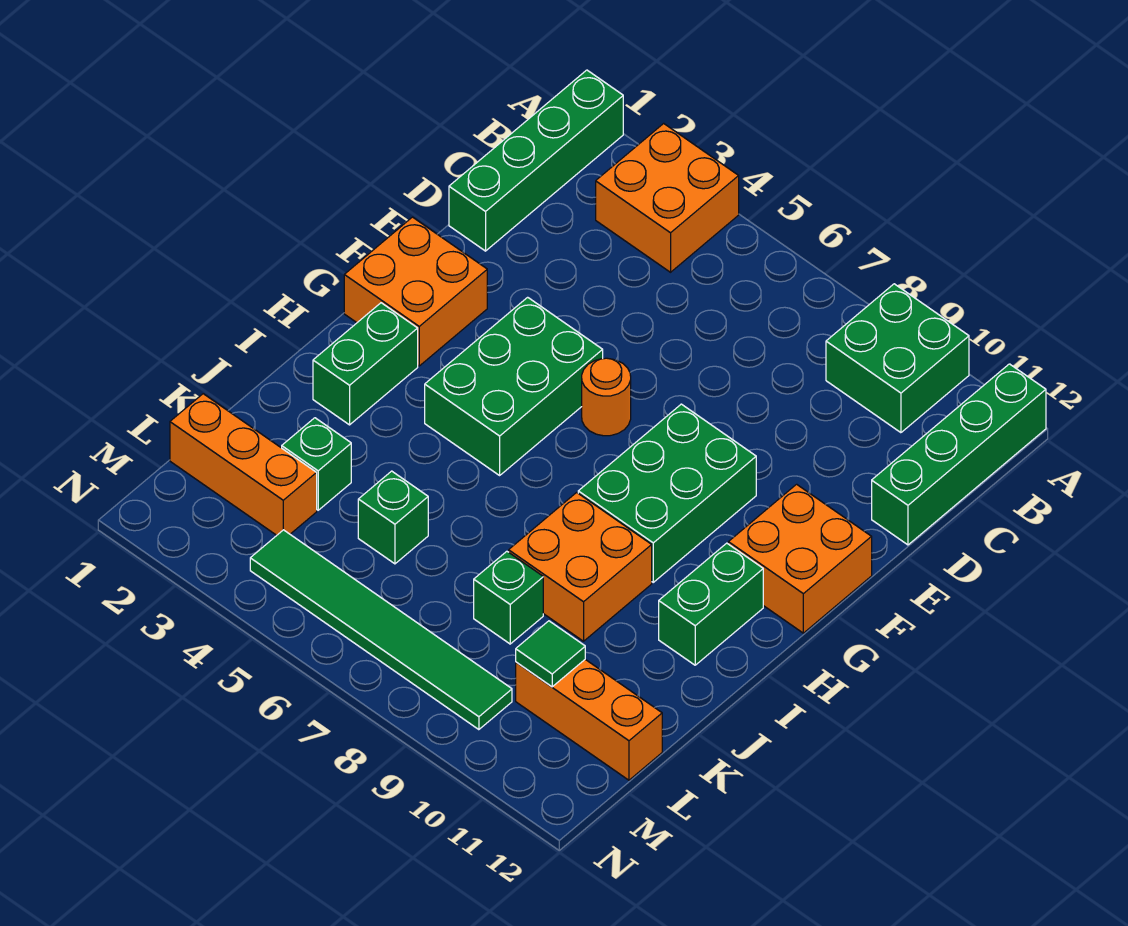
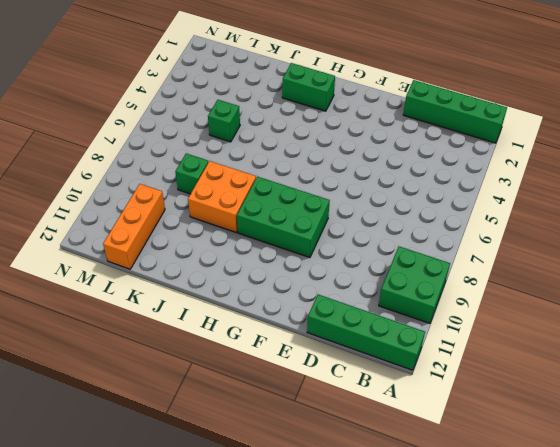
none -> orange brick A3:B4 level 1
none -> orange brick F1:G2 level 1
none -> green brick F4:H5 level 1

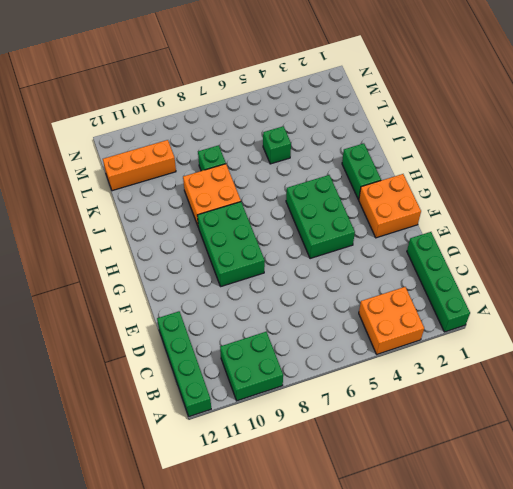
none -> orange round brick F6 level 1
none -> orange brick F11:G12 level 1
none -> green brick H11:I11 level 1

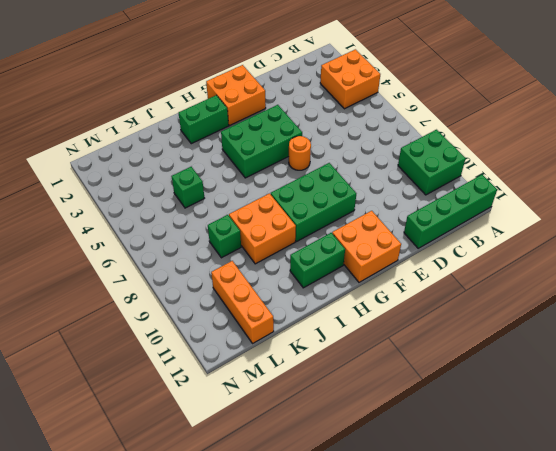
none -> green brick A1:D1 level 1
none -> green brick K3 level 1
none -> orange brick L1:L3 level 1

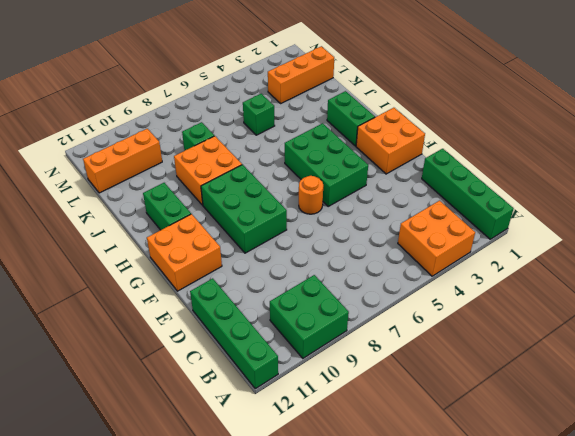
none -> green brick K3 level 1
none -> green tile M4:M9 level 1
none -> green tile L10 level 2

